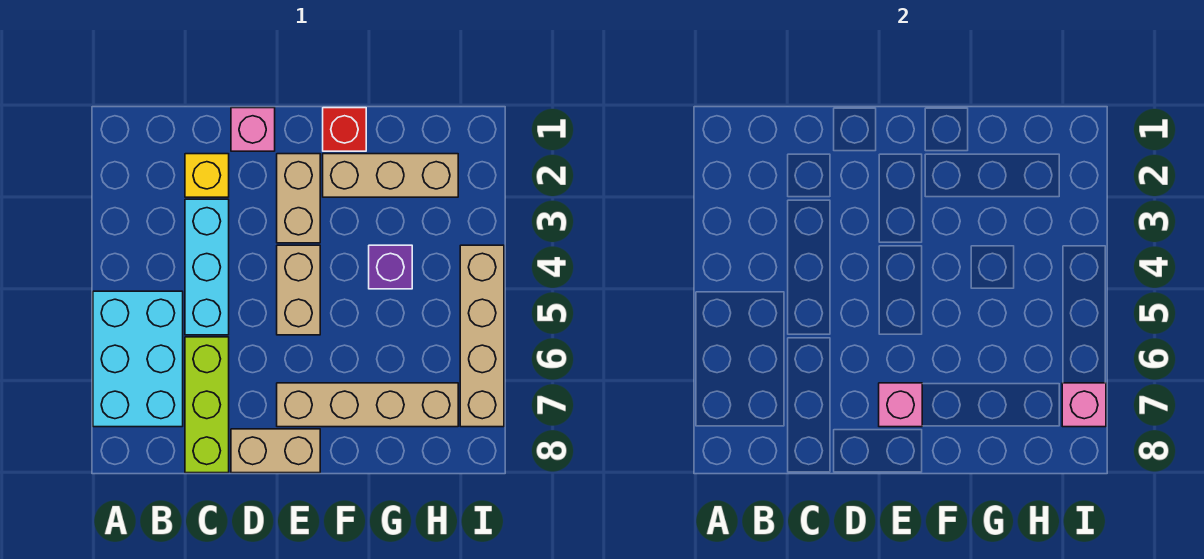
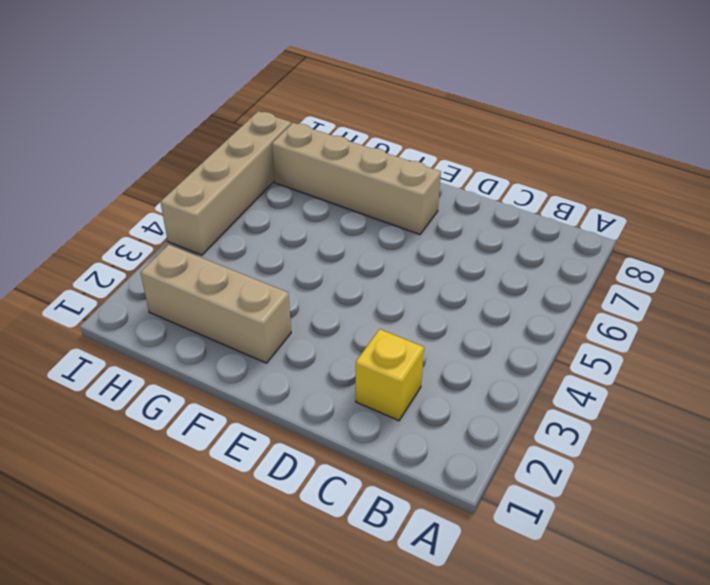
none -> cyan brick A5:B7 level 1
none -> cyan brick C3:C5 level 1
none -> lime brick C6:C8 level 1

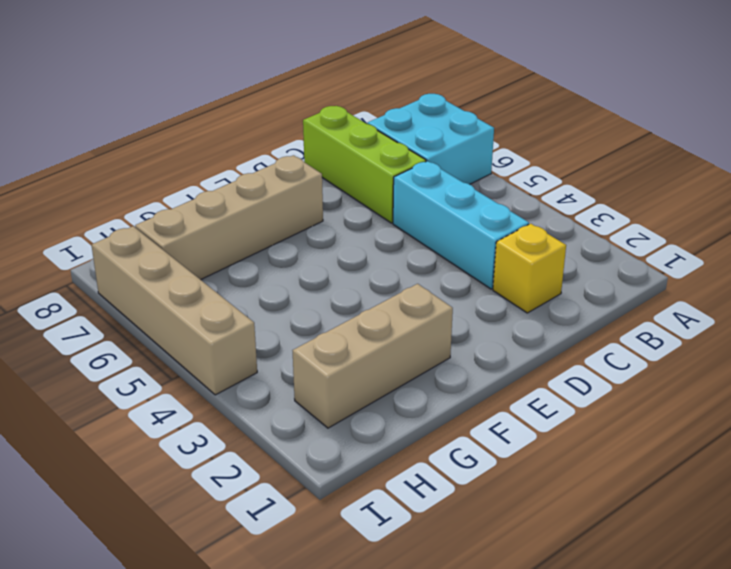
cyan brick A6:B7 level 1 -> cyan brick A5:B7 level 1
none -> pink brick D1 level 1
none -> tan brick D8:E8 level 1
none -> tan brick E2:E3 level 1

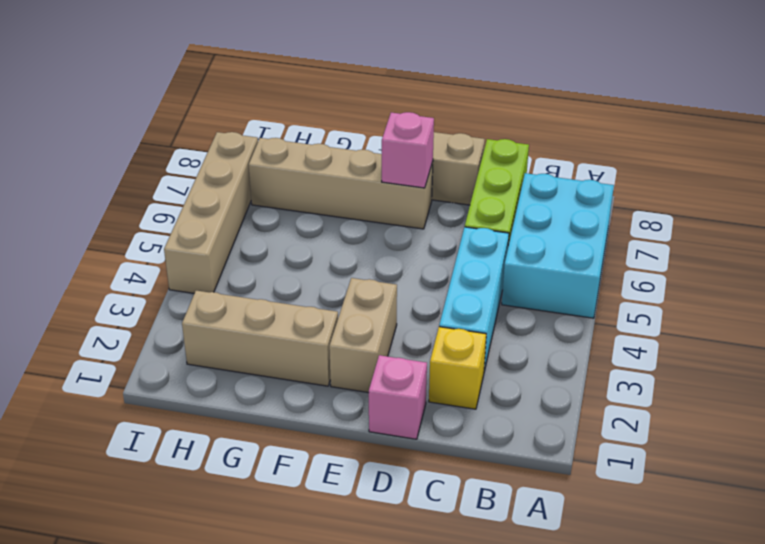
none -> tan brick E4:E5 level 1
none -> red brick F1 level 1
none -> purple brick G4 level 1

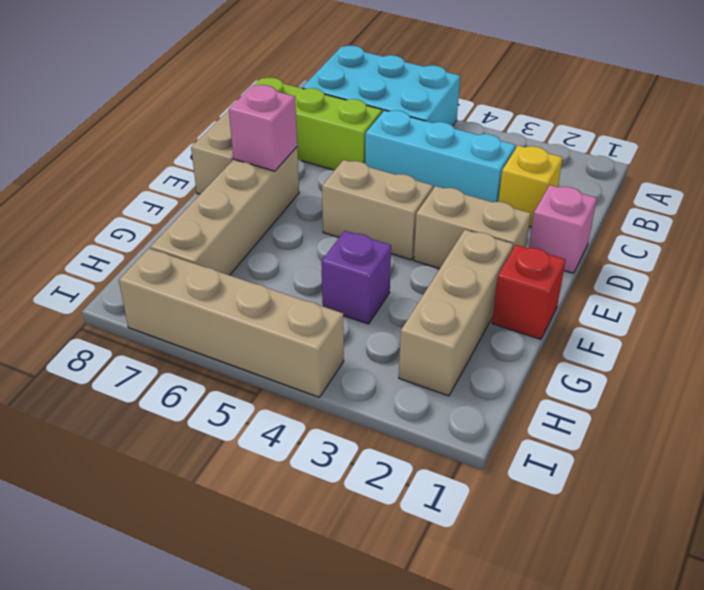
none -> pink brick I7 level 2

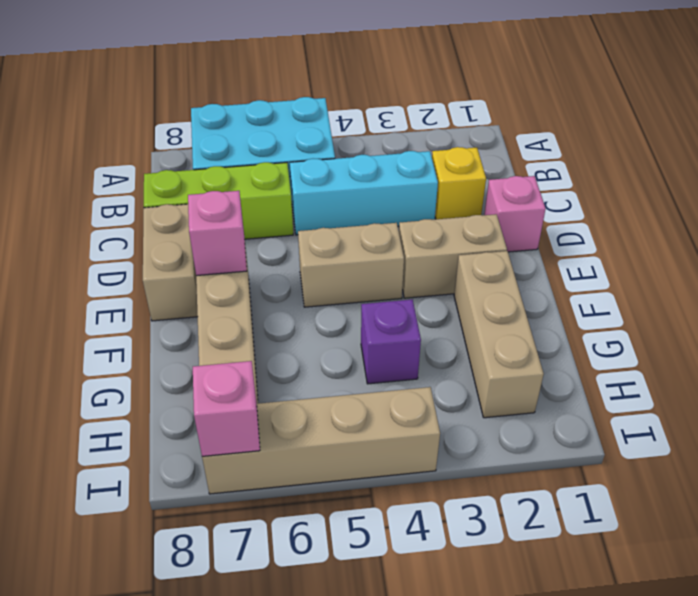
none -> red brick F1 level 1

